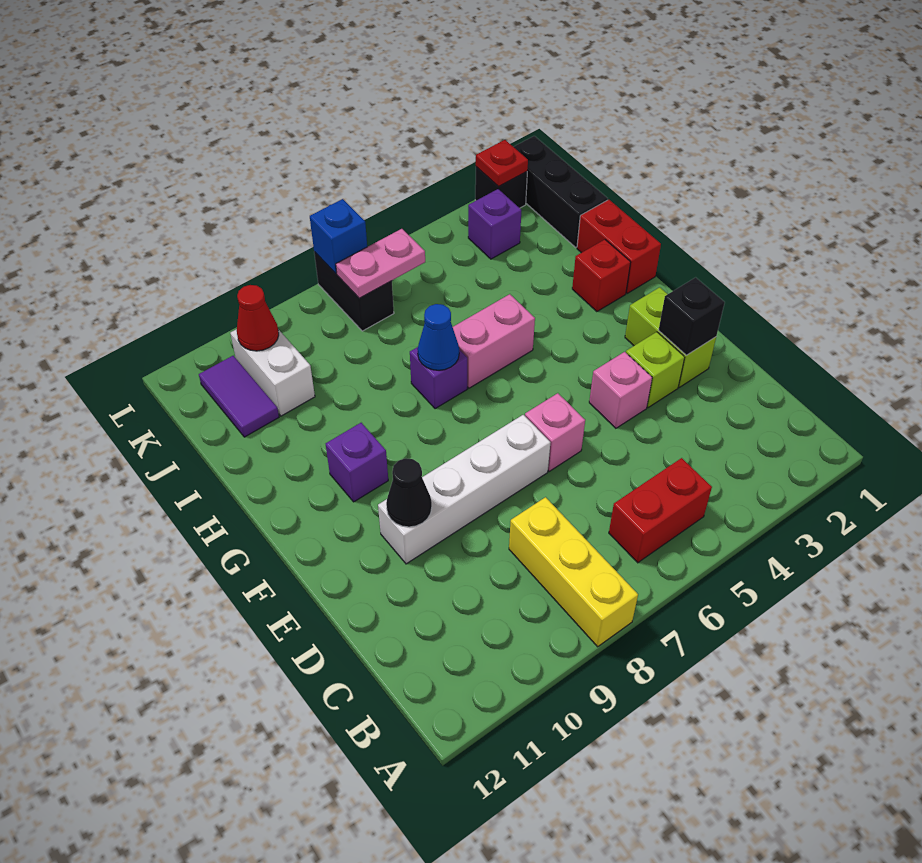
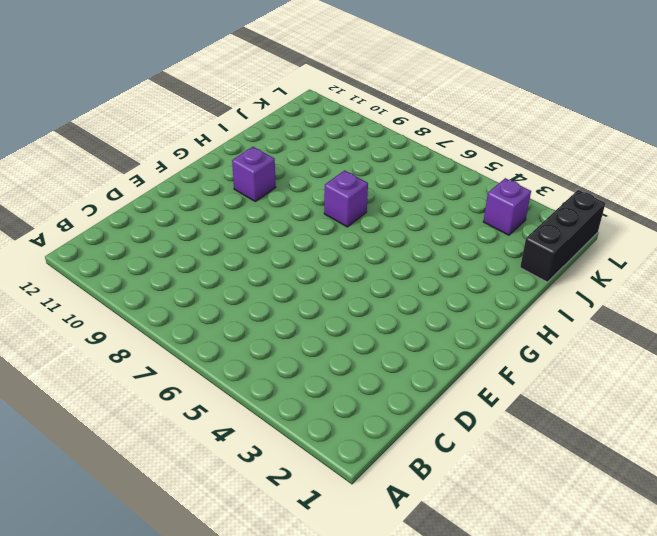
none -> yellow brick A8:C8 level 1
none -> red brick B5:B6 level 1
none -> lime brick E2:F2 level 1

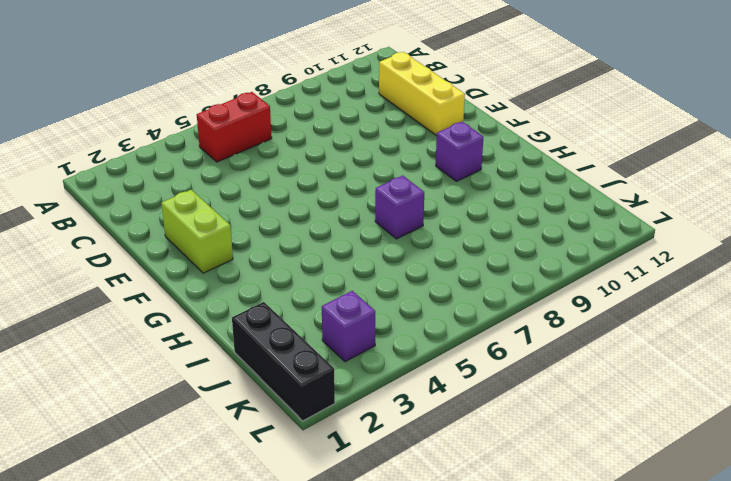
yellow brick C11:E11 level 1 -> yellow brick A8:C8 level 1
none -> lime brick E3 level 1
none -> pink brick E4 level 1
none -> pink brick E6 level 1

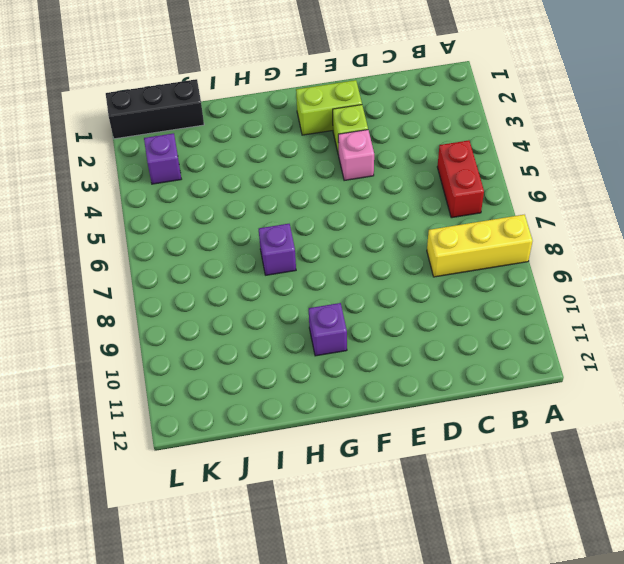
none -> pink brick E6 level 1
none -> white brick E7:E10 level 1
none -> red brick H1:I1 level 1

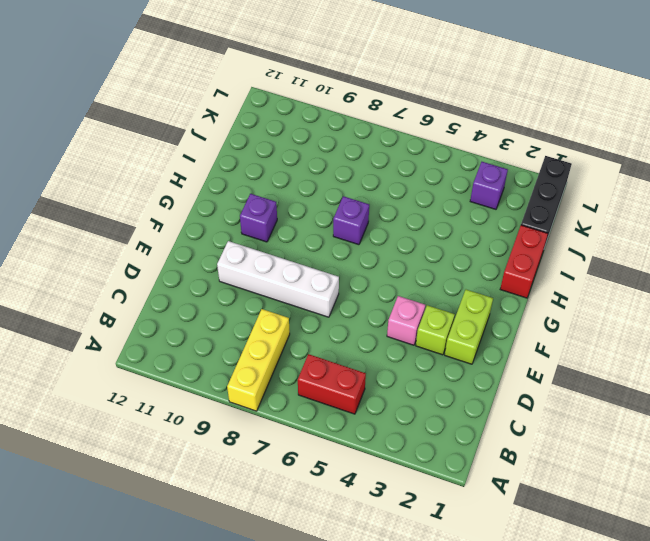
none -> pink brick E6 level 1
none -> red brick H2 level 1
none -> pink brick H5:H6 level 1

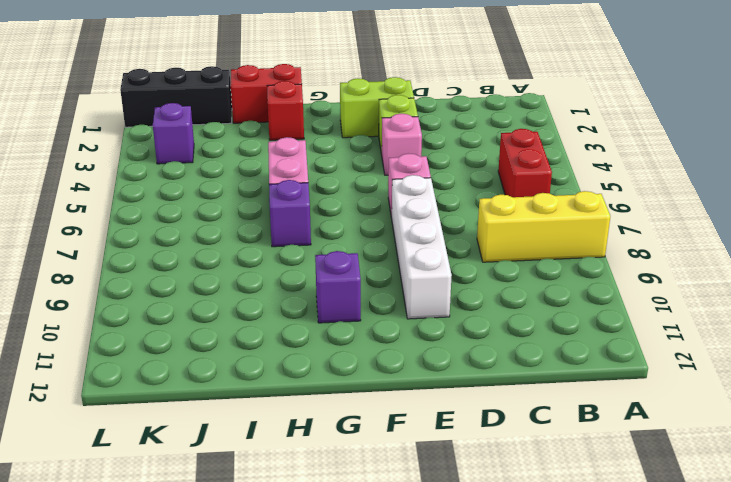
none -> white brick J10:K10 level 1
none -> purple tile J11:K11 level 1
none -> black brick K7:L7 level 1

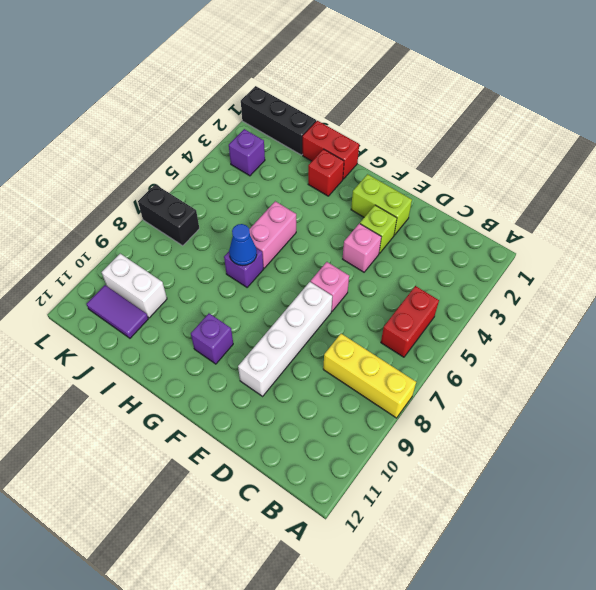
none -> black brick L2 level 1
none -> black brick E2 level 2
none -> black cone E10 level 2

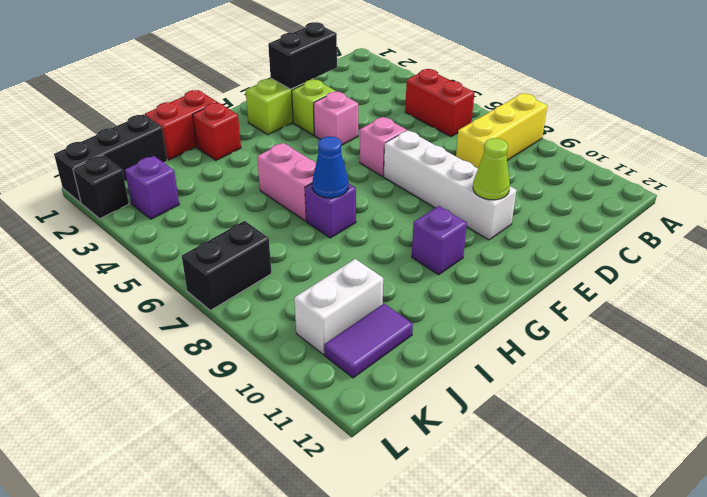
black brick D2:E2 level 2 -> black brick E2 level 2
lime cone E10 level 2 -> black cone E10 level 2
none -> pink plate K6:K7 level 2
none -> red cone K10 level 2
none -> red plate L2 level 2

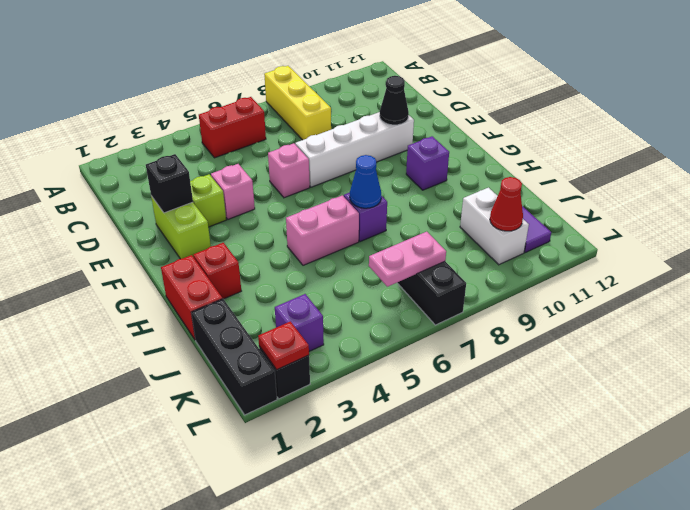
none -> blue brick L7 level 2

